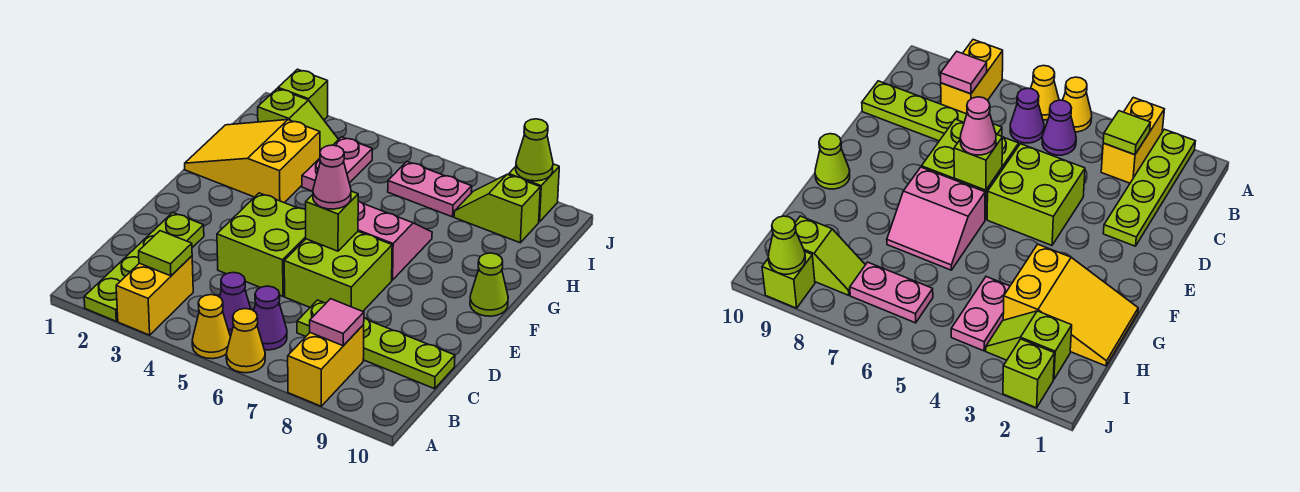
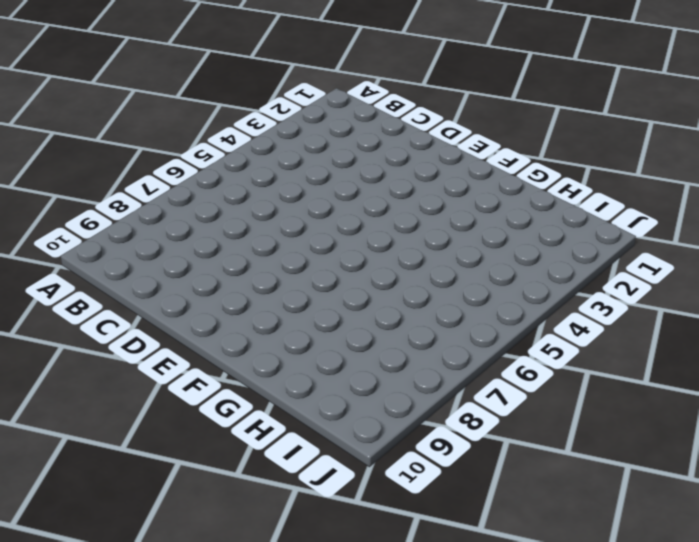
none -> lime plate A2:D2 level 1
none -> yellow brick A3:B3 level 1
none -> yellow cone A5 level 1

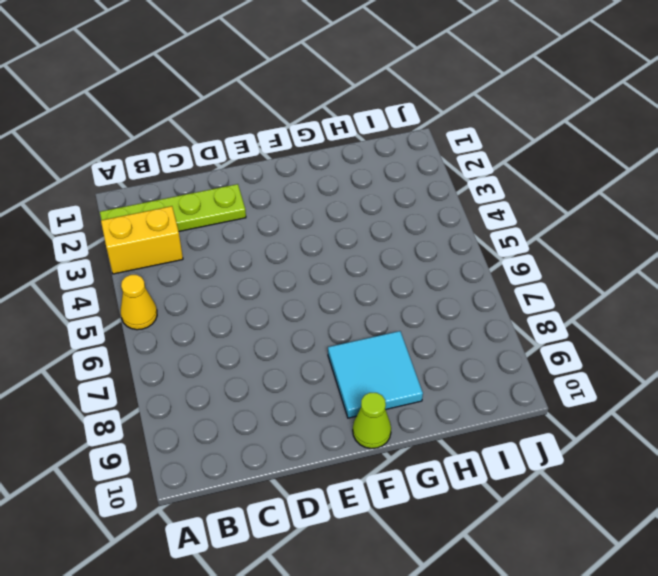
cyan tile F8:G9 level 1 -> none
none -> yellow cone A6 level 1
none -> yellow brick A8:B8 level 1
none -> purple cone B5 level 1

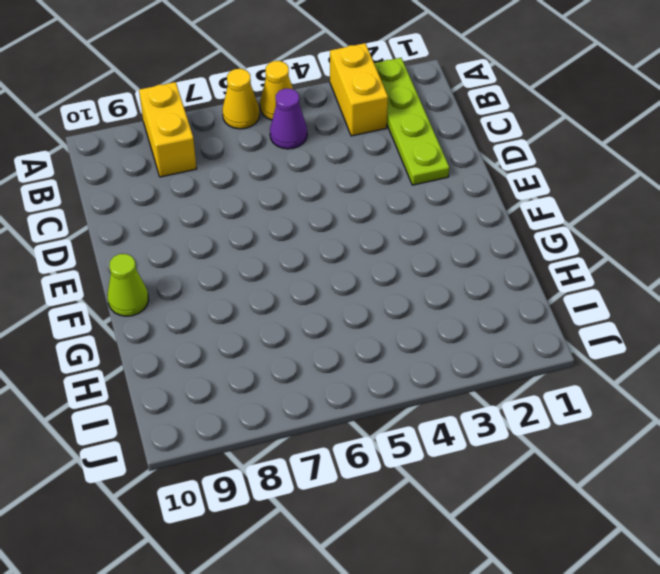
none -> purple cone B6 level 1
none -> lime plate C7:C10 level 1
none -> lime brick D4:E5 level 1

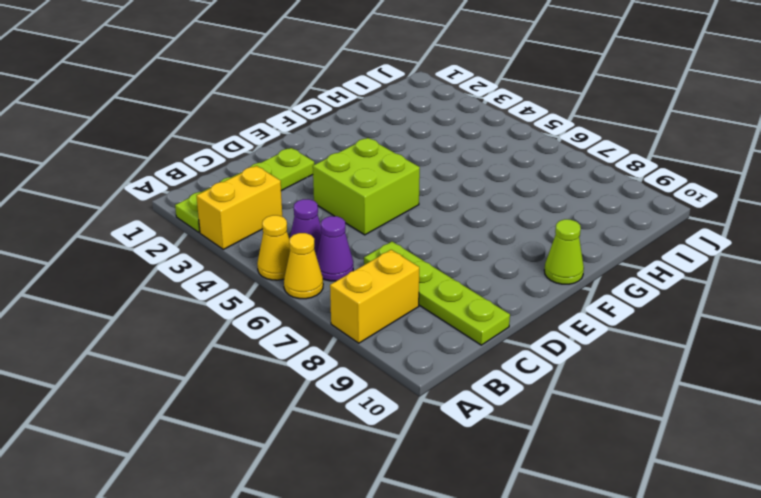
none -> lime brick D6:E7 level 1
none -> pink slope F6:G7 level 1 top F
none -> yellow slope G1:H3 level 1 top 3

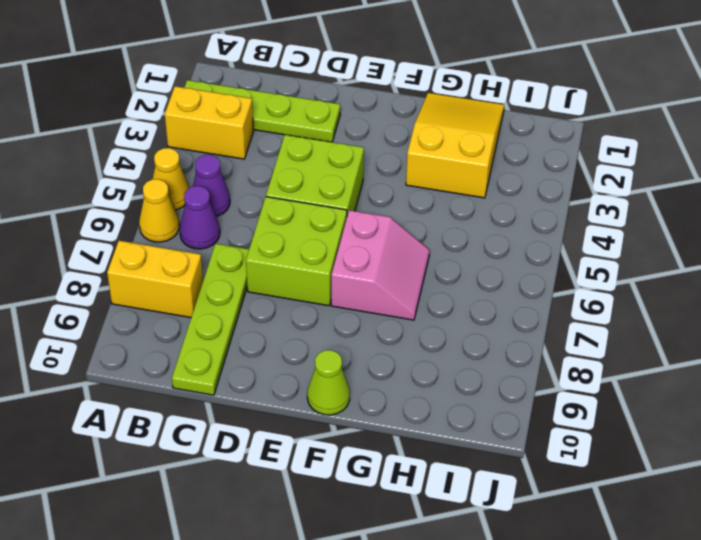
none -> pink plate H4:I4 level 1
none -> lime slope I2:I3 level 1 top 2
none -> pink plate I6:I7 level 1

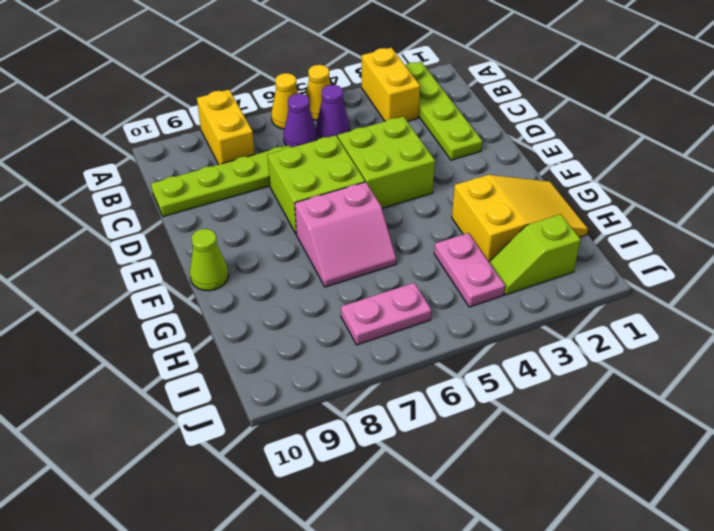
none -> lime slope I8:I9 level 1 top 9
none -> lime brick J2 level 1
none -> lime brick J9 level 1

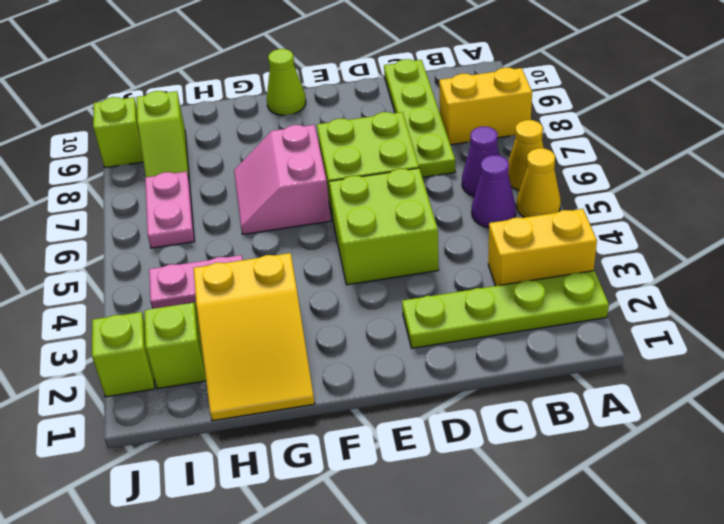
none -> lime tile B3 level 2
none -> pink tile B8 level 2
none -> lime brick E6 level 2

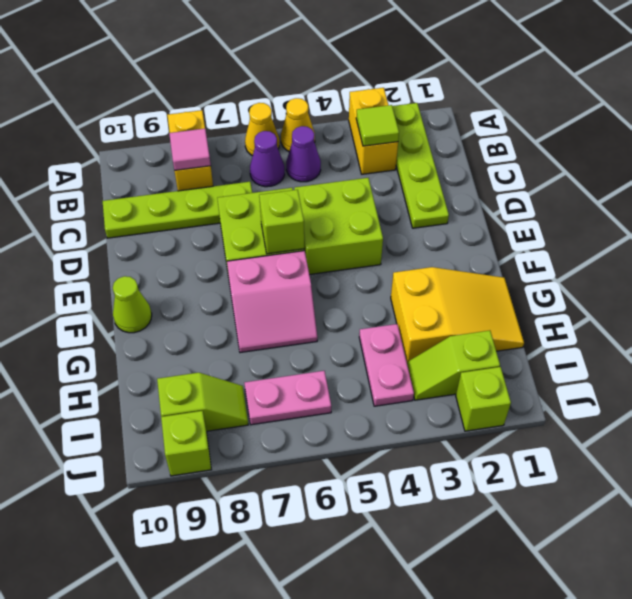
none -> lime cone J9 level 2
none -> pink cone E6 level 3

